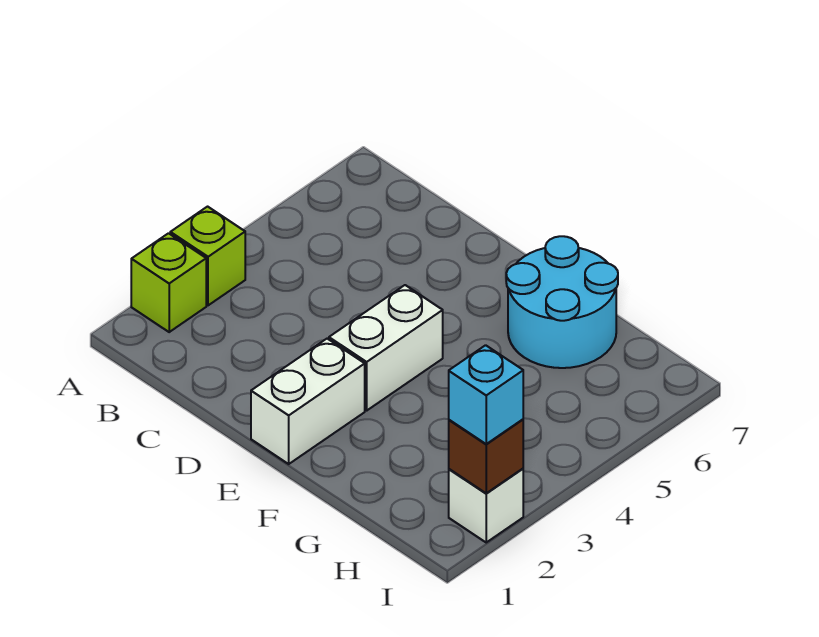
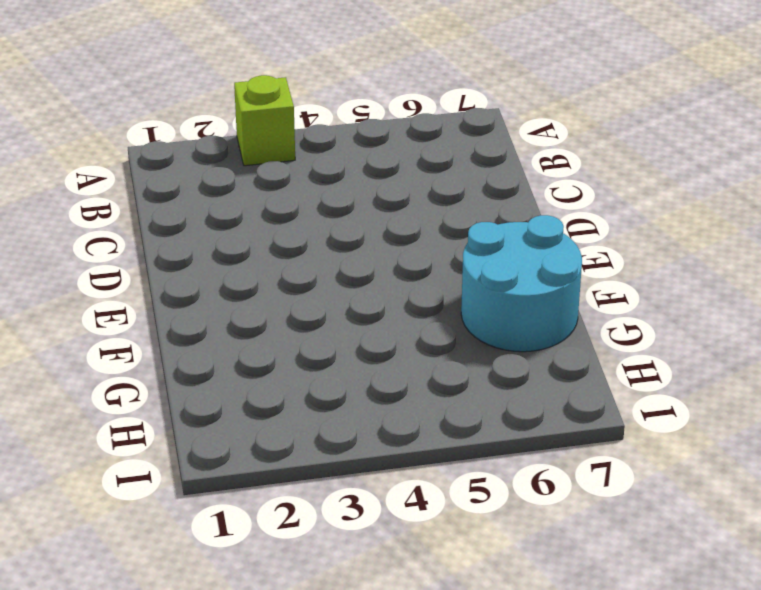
none -> lime brick A2 level 1
none -> white brick E1:E2 level 1

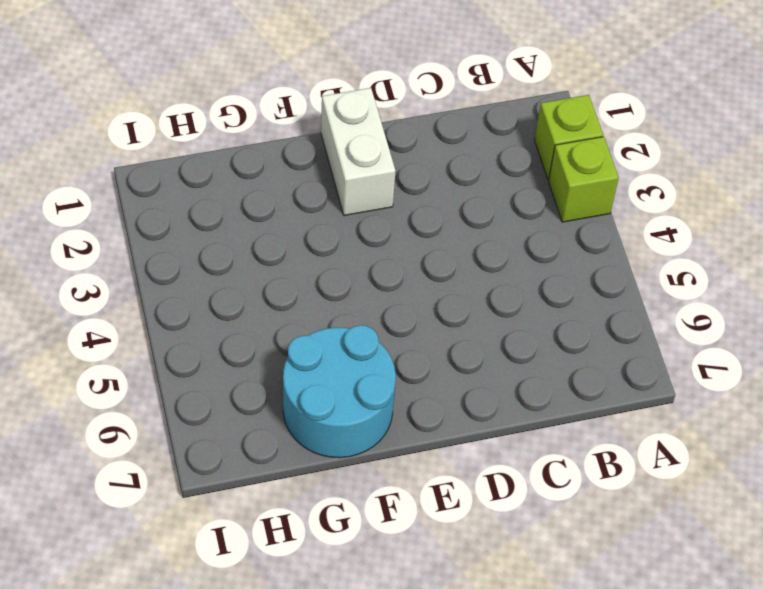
none -> white brick E3:E4 level 1
none -> white brick I2 level 1

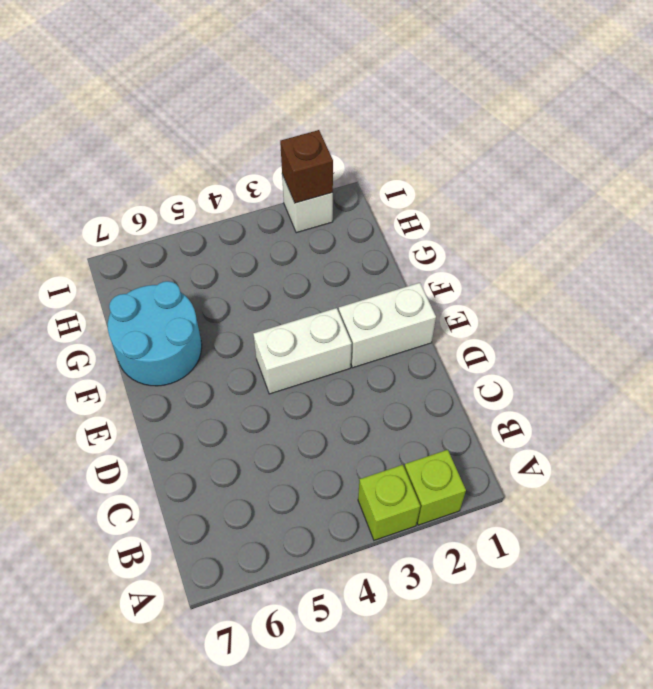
none -> cyan brick I2 level 3

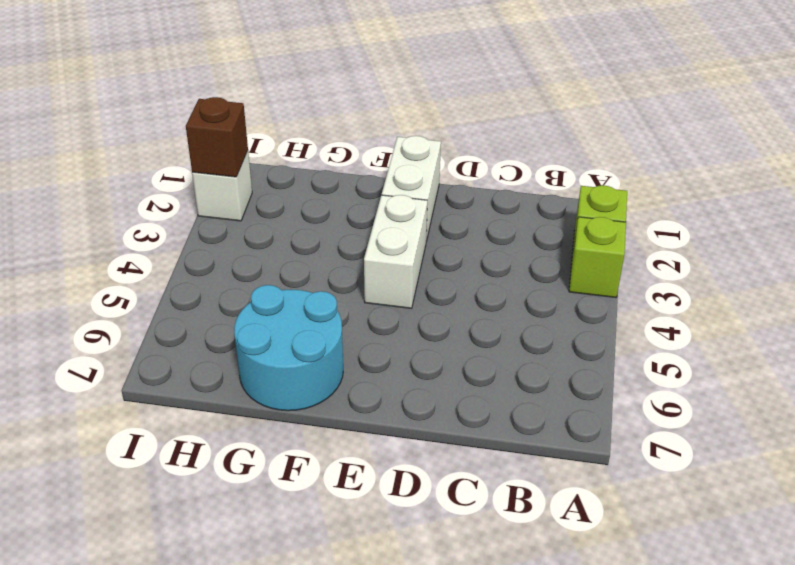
none -> cyan brick I2 level 3

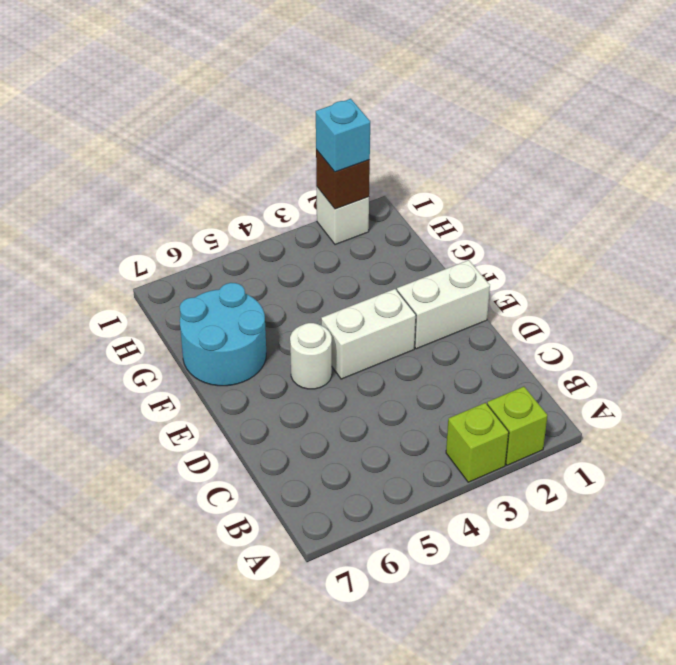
white round brick E5 level 1 -> none

